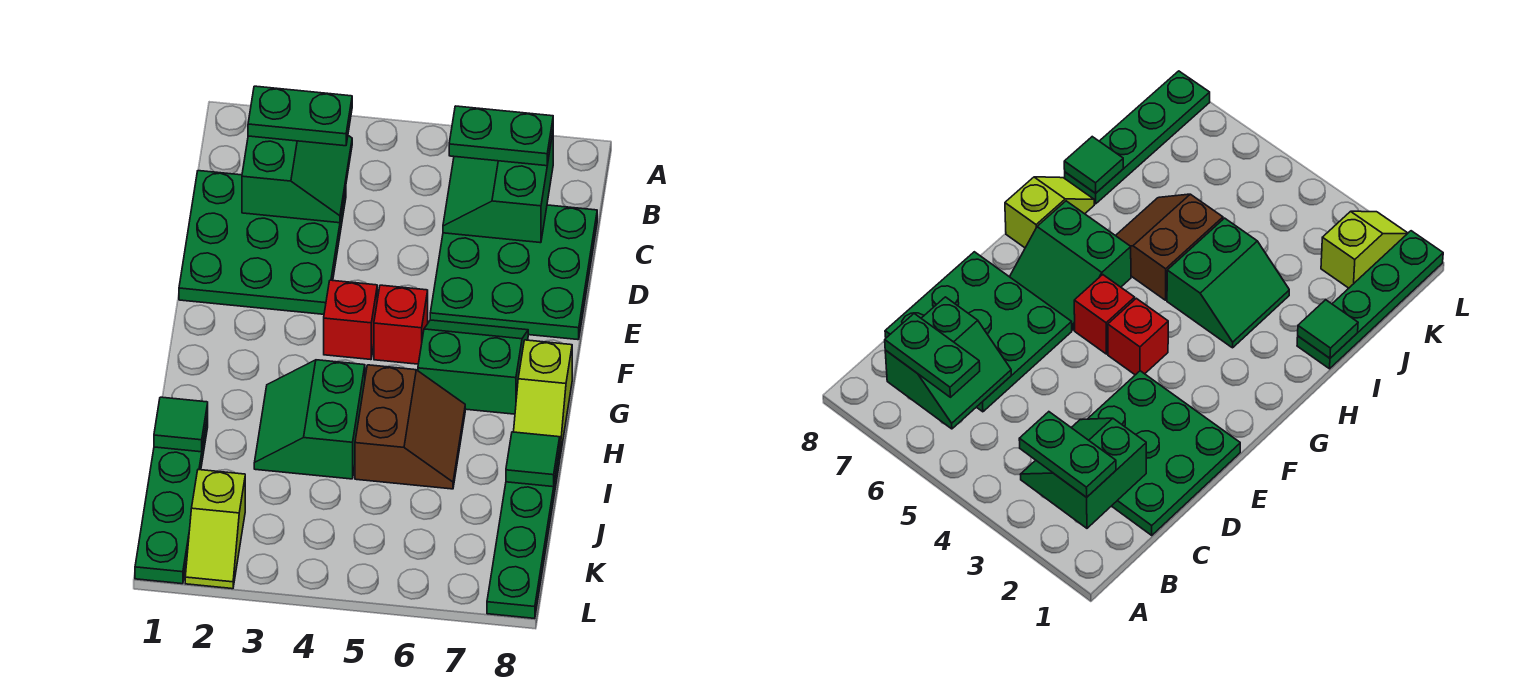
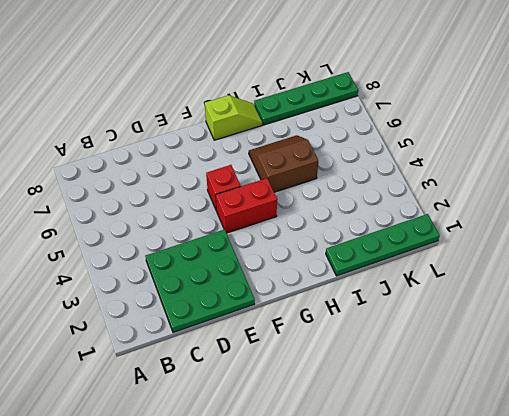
red brick F4:G4 level 1 -> red brick F4 level 1
none -> green plate C6:E8 level 1
none -> green slope F6:G7 level 1 top G
none -> green slope H3:I4 level 1 top 4

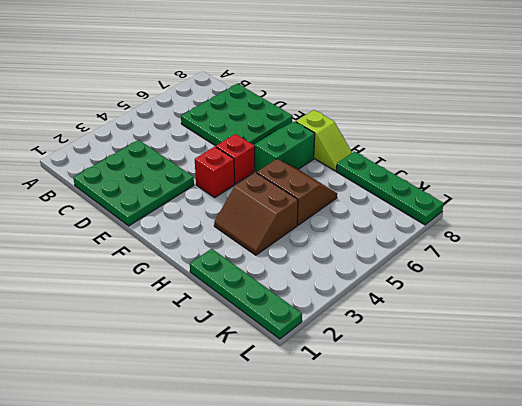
brown slope H3:I4 level 1 top 4 -> green slope H3:I4 level 1 top 4
none -> lime slope K2:L2 level 1 top K
none -> green slope B2:C3 level 2 top 2
none -> green slope B6:C7 level 2 top 7

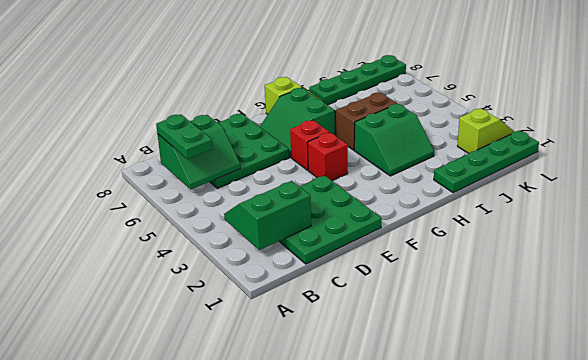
none -> green tile I1 level 2
none -> green tile I8 level 2
none -> green plate B2:B3 level 3

